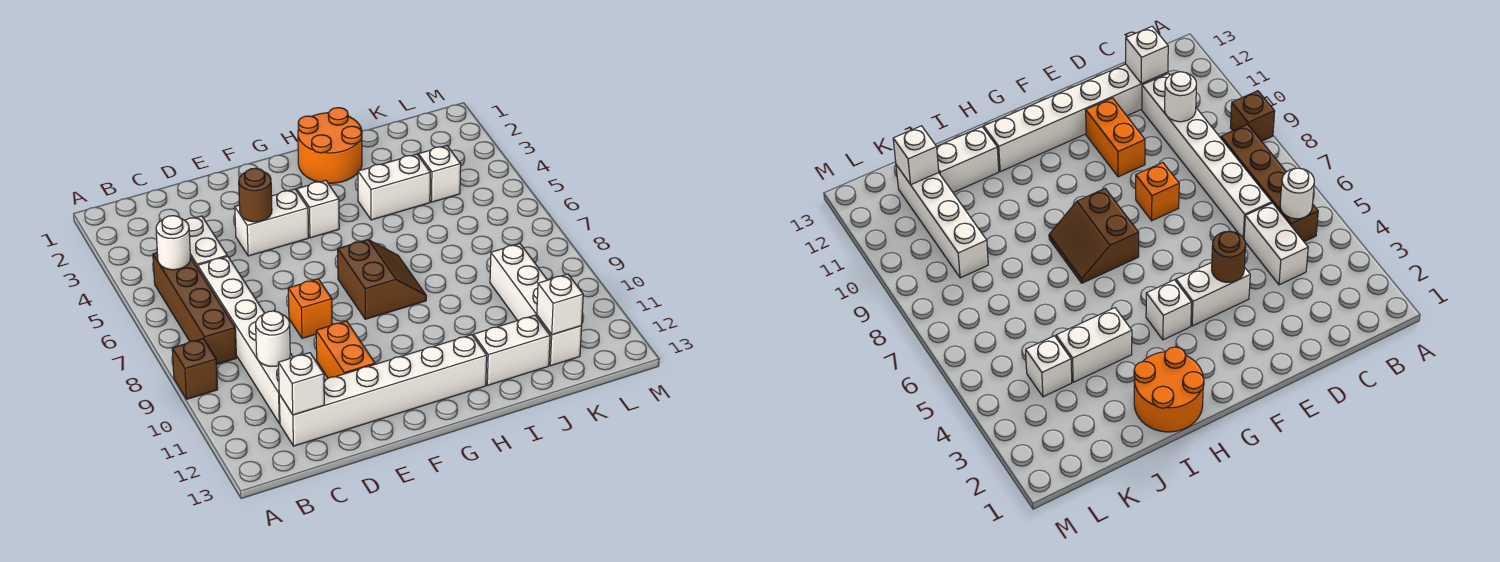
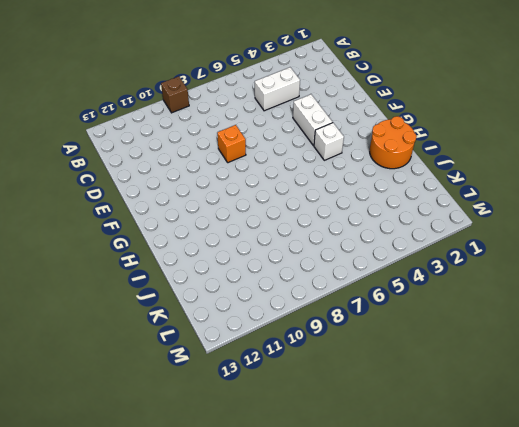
none -> brown brick B5:B8 level 1
none -> white brick C6:C11 level 1
none -> white brick C12:H12 level 1

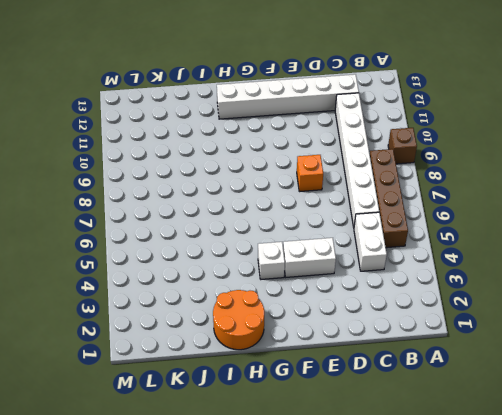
none -> orange brick E10:E11 level 1
none -> brown slope G7:H8 level 1 top G
none -> white brick I4:J4 level 1

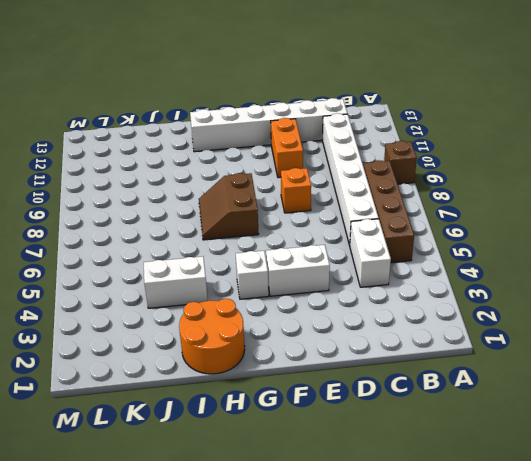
none -> white brick I12:J12 level 1
none -> white brick K4 level 1
none -> white brick K9:K12 level 1

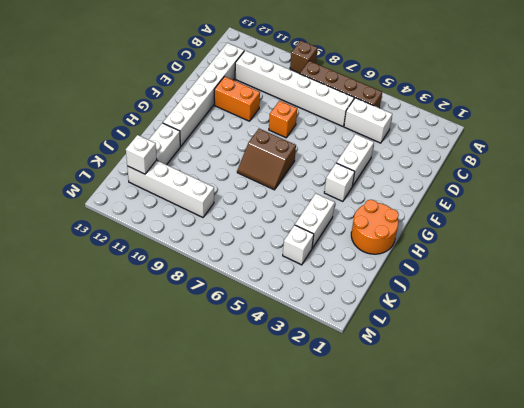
none -> white round brick B5 level 2
none -> white round brick C10 level 2
none -> white brick C12 level 2

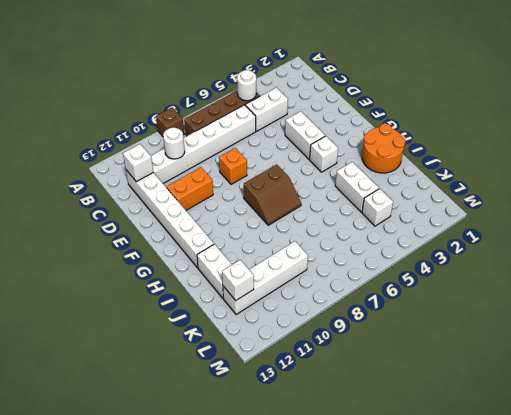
none -> brown round brick E4 level 2

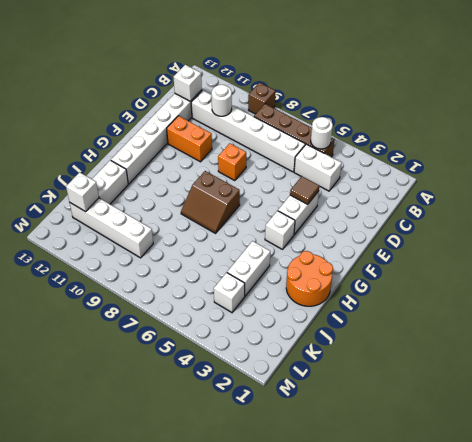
brown tile E4 level 2 -> brown round brick E4 level 2

